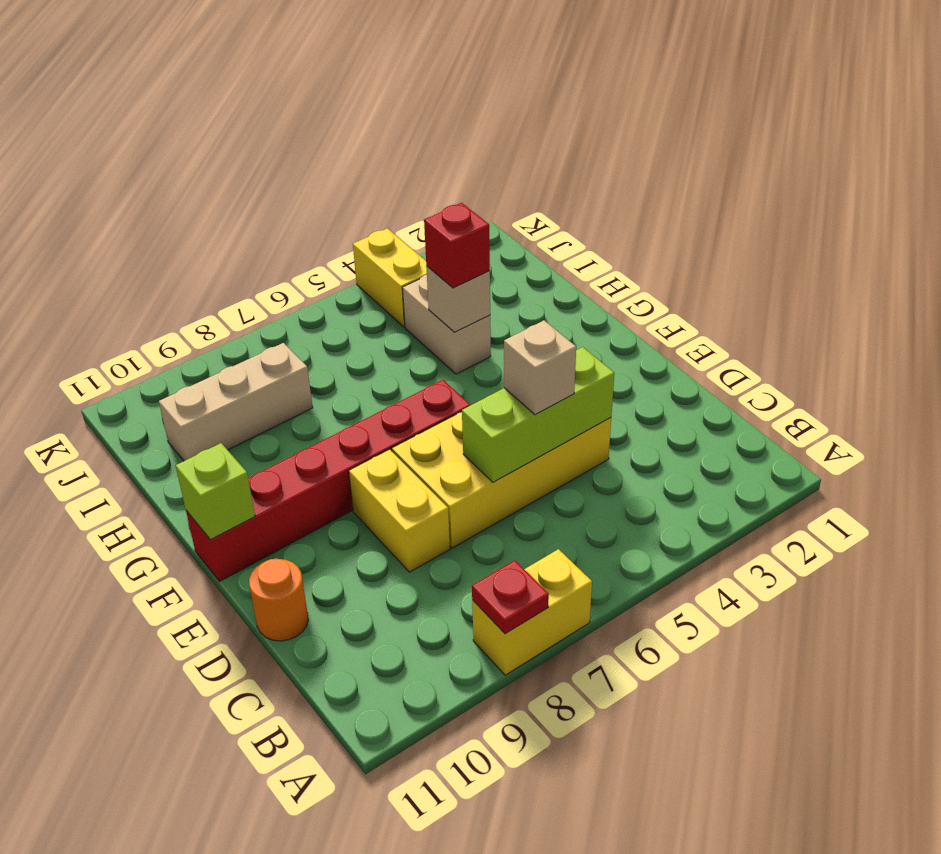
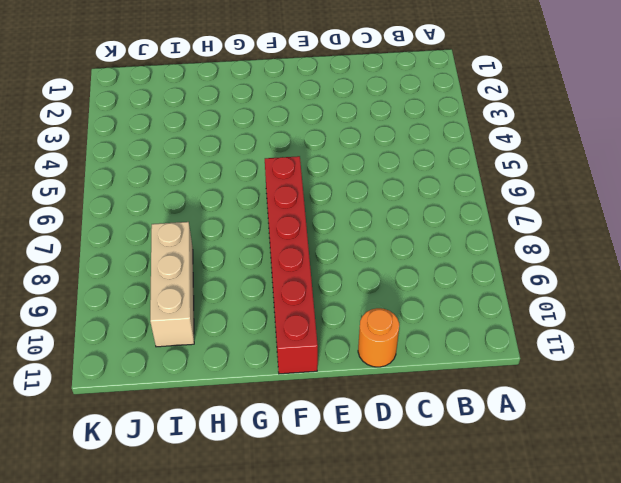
none -> yellow brick A7:A8 level 1
none -> yellow brick D4:E7 level 1
none -> yellow brick D8:E8 level 1

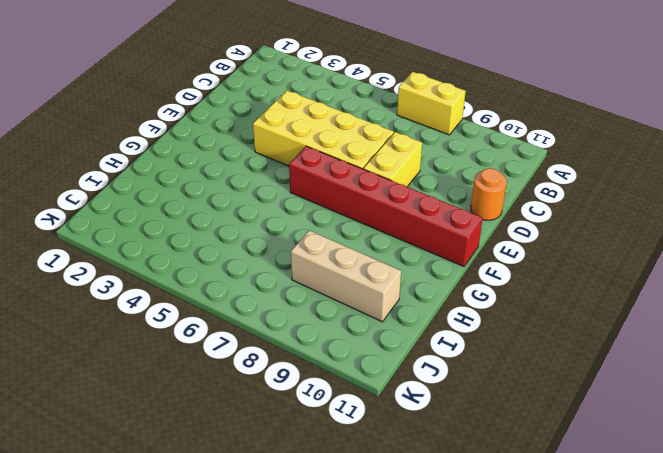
none -> tan brick H4:I4 level 1
none -> yellow brick J4:K4 level 1
none -> red plate A8 level 2

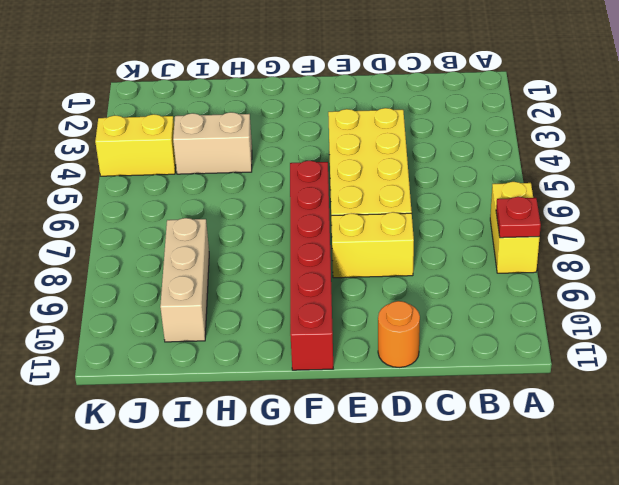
none -> lime brick D4:D6 level 2
none -> lime brick F11 level 2
none -> tan brick H4 level 2

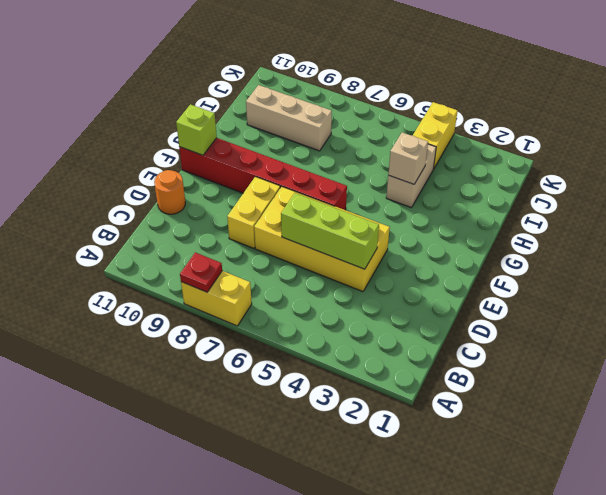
none -> tan brick D5 level 3
none -> red brick H4 level 3

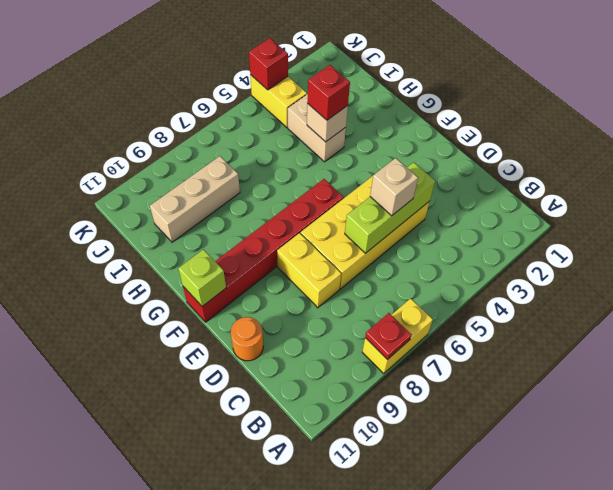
red brick K4 level 2 -> none

